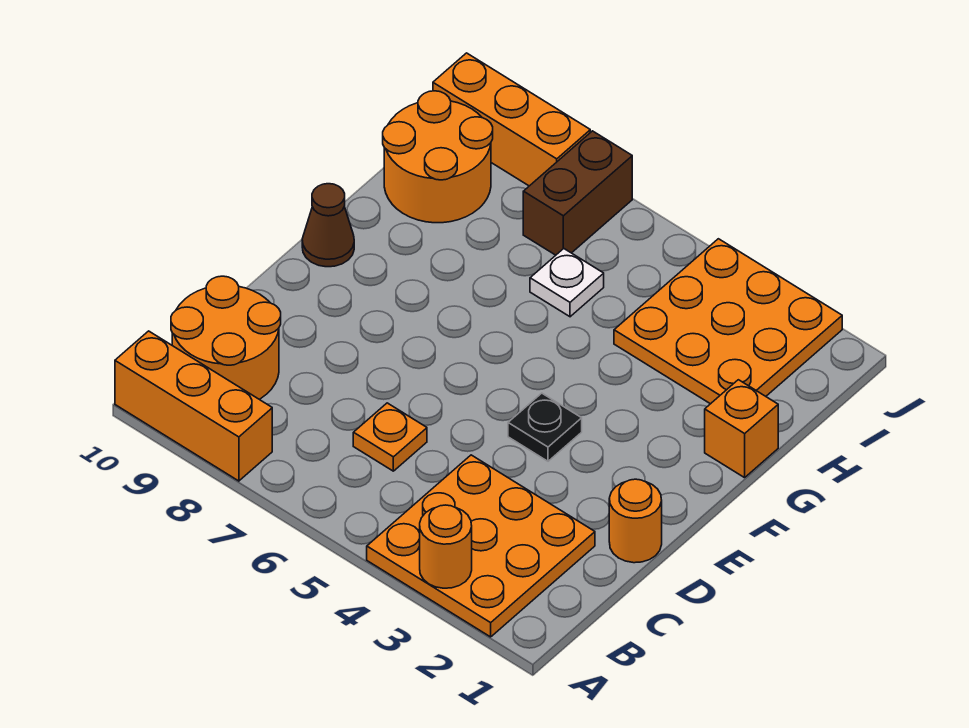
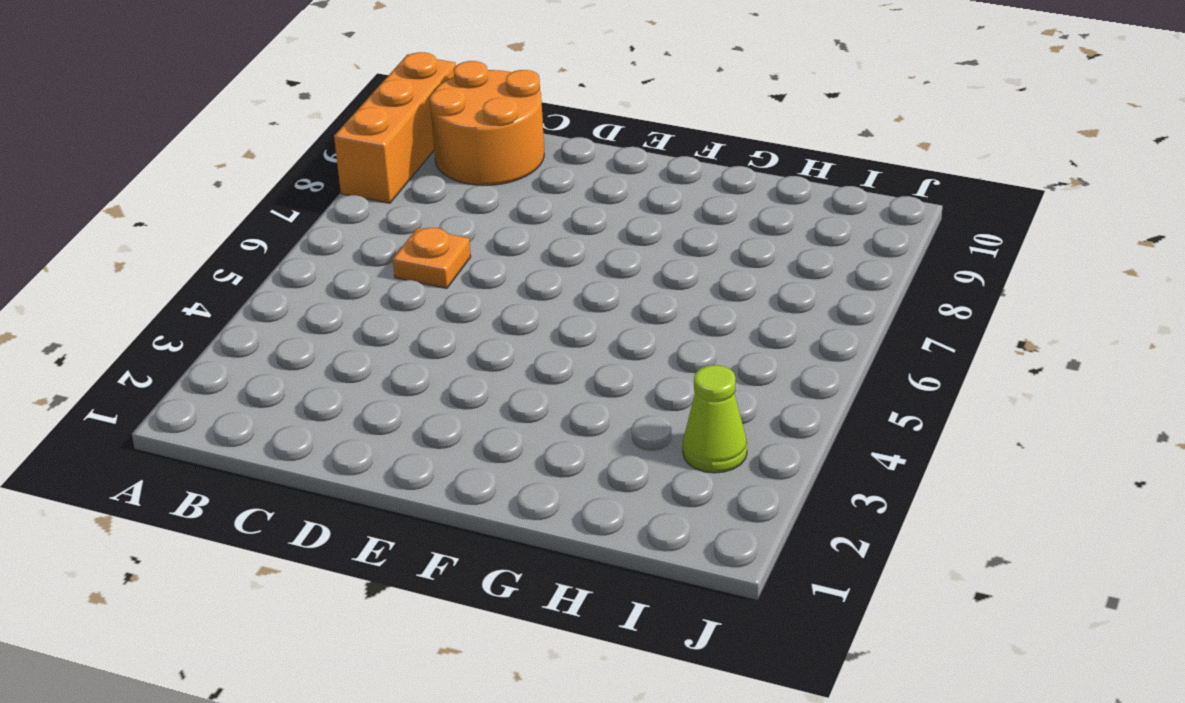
lime cone I3 level 1 -> orange plate H2:J4 level 1
none -> orange plate A2:C4 level 1
none -> orange round brick D1 level 1
none -> black plate E4 level 1

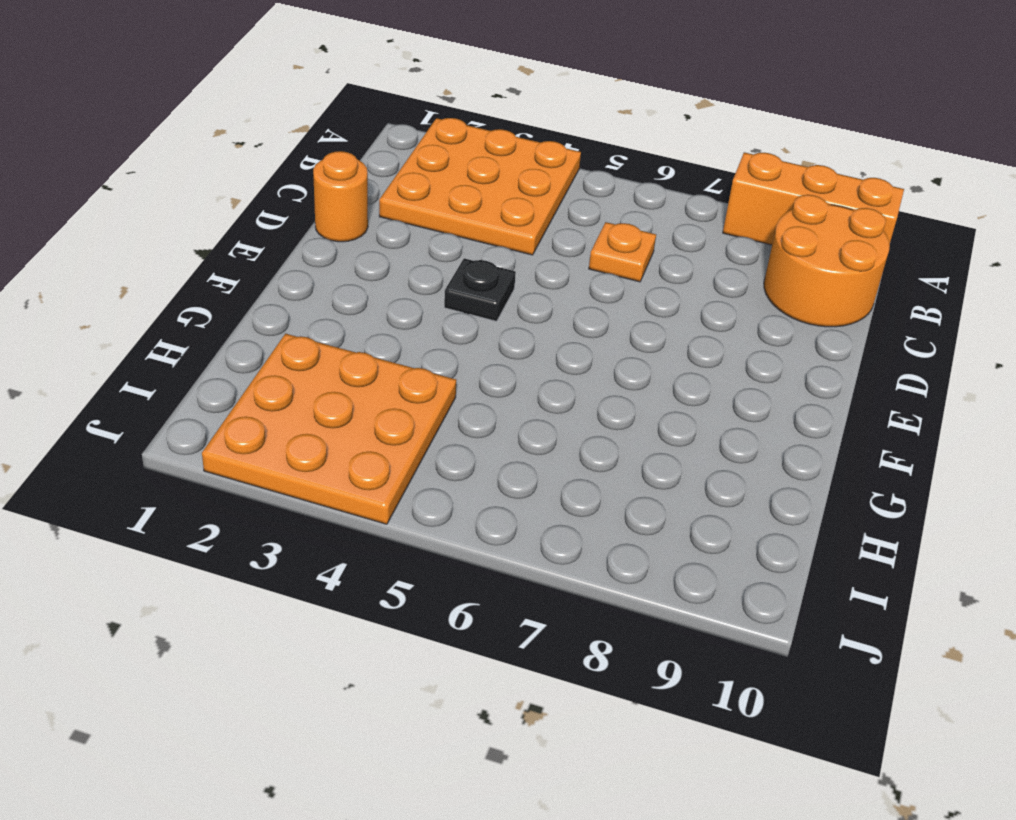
none -> brown cone F10 level 1
none -> orange brick G1 level 1
none -> white plate H6 level 1

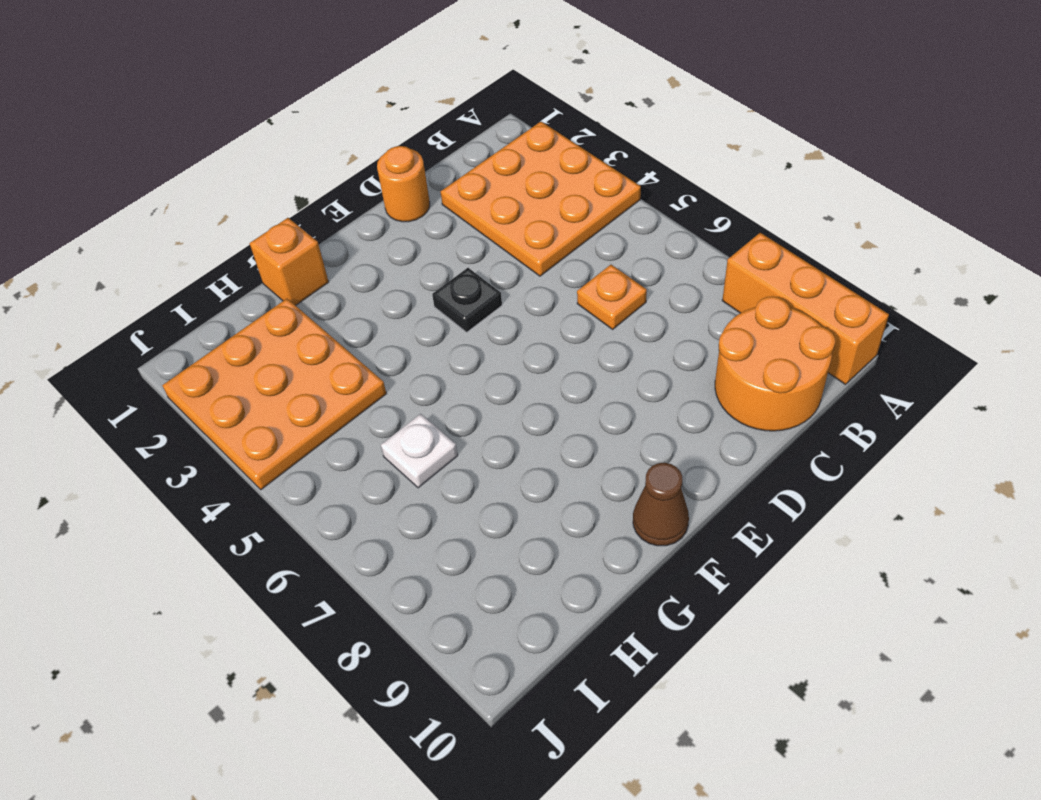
none -> orange round brick H9:I10 level 1
none -> brown brick I7:J7 level 1
none -> orange brick J8:J10 level 1

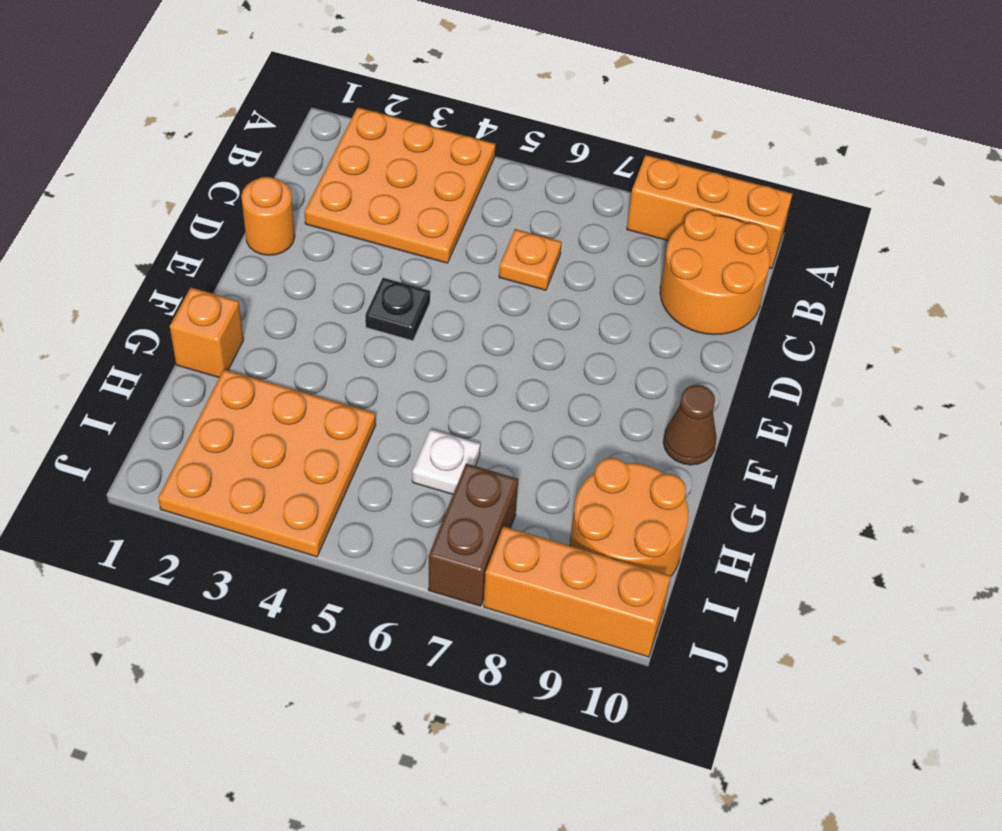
none -> orange round brick A3 level 2

